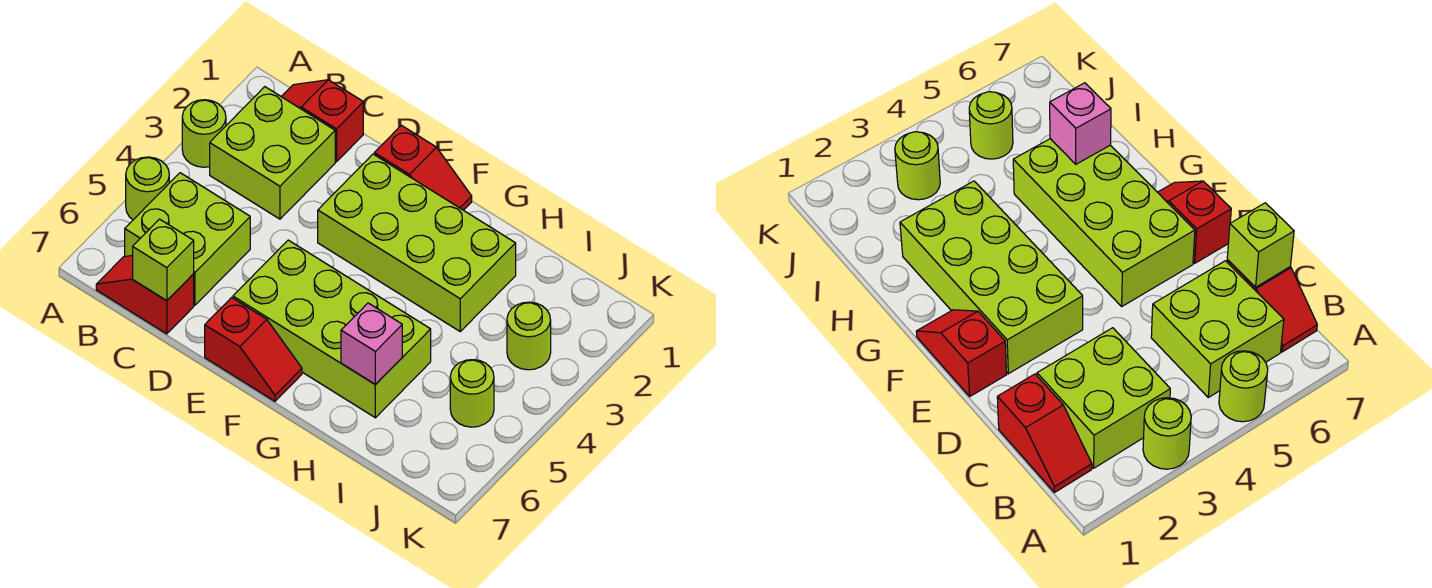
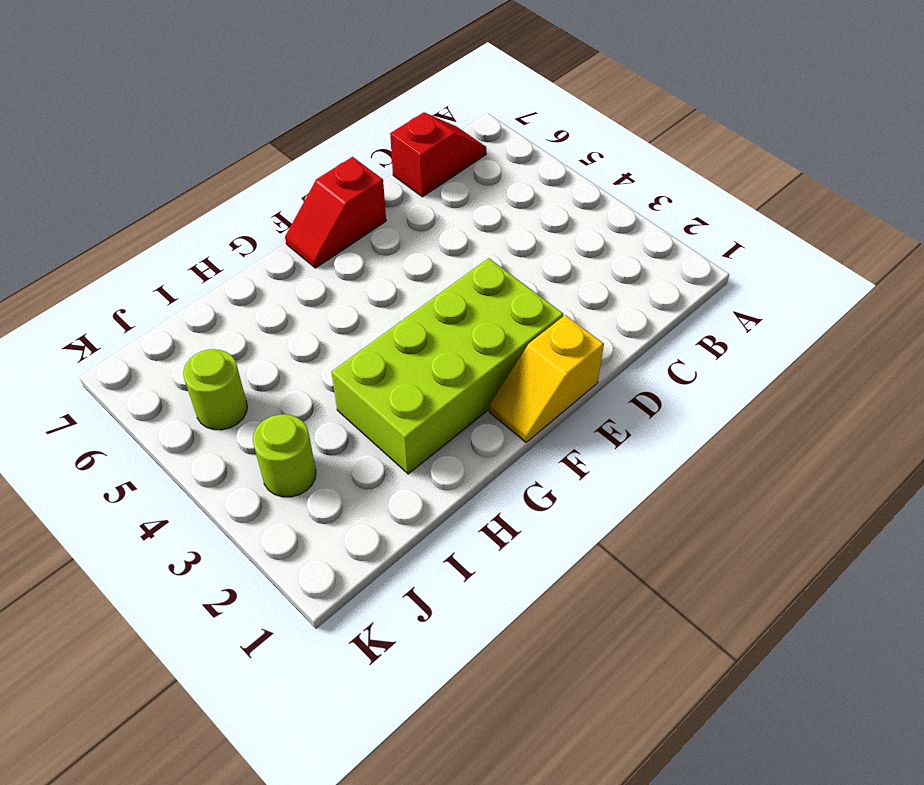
yellow slope E1:F1 level 1 top E -> red slope E1:F1 level 1 top E
none -> lime round brick A3 level 1
none -> lime round brick A5 level 1
none -> red slope B1:C1 level 1 top C

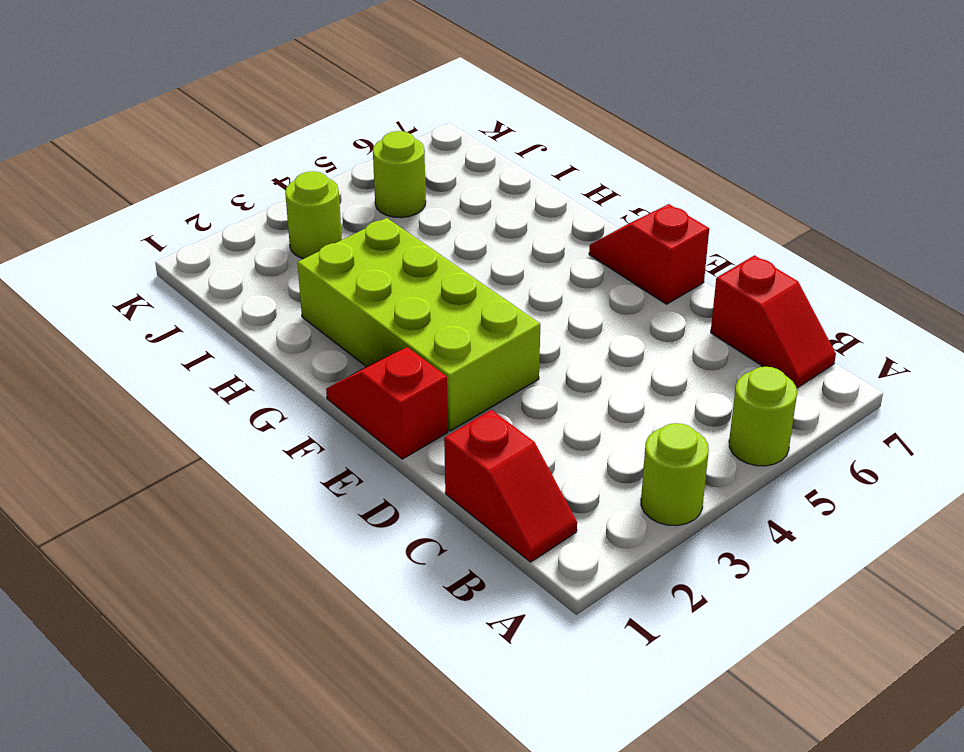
none -> lime brick B2:C3 level 1
none -> lime brick B5:C6 level 1
none -> lime brick E5:H6 level 1

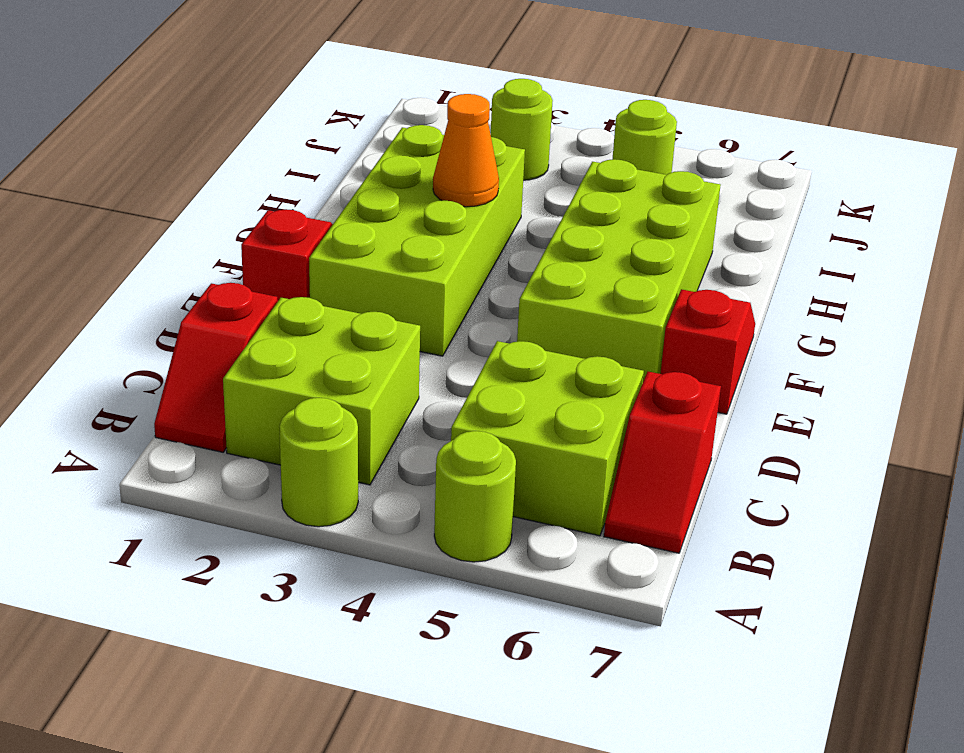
orange cone G3 level 2 -> none
none -> lime brick C7 level 2
none -> pink brick H6 level 2

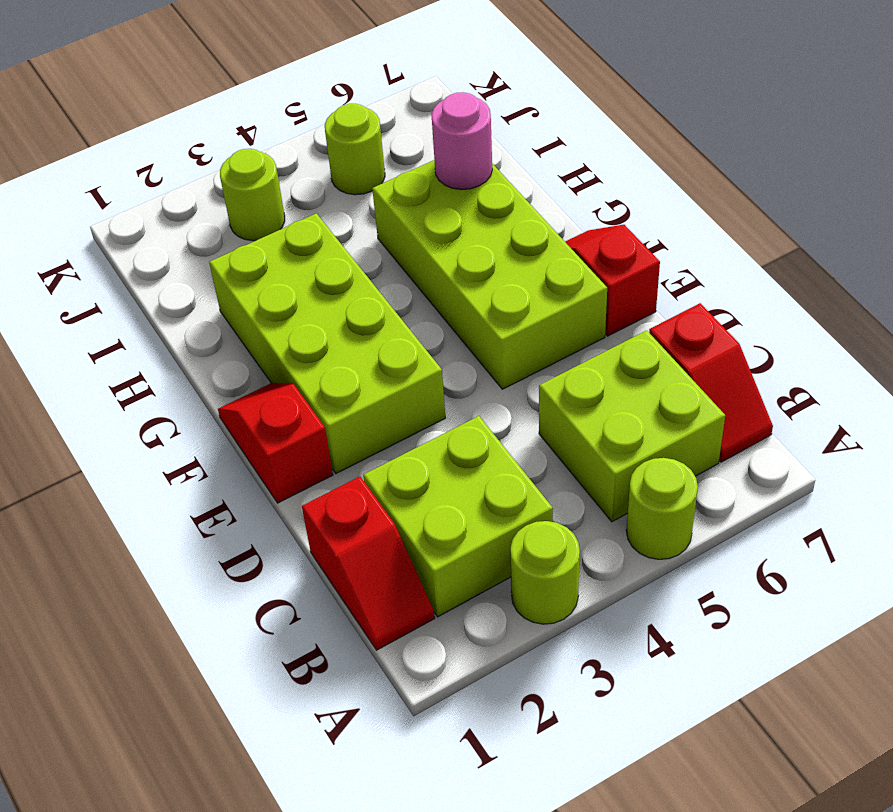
pink round brick H6 level 2 -> pink brick H6 level 2
none -> lime brick C7 level 2

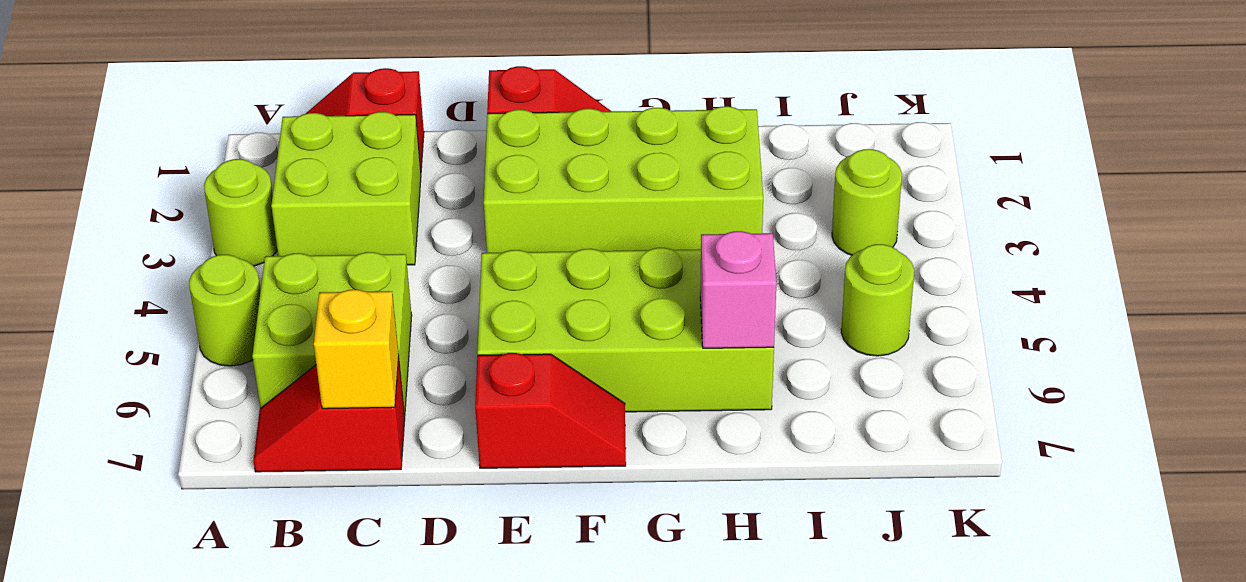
yellow brick C7 level 2 -> lime brick C7 level 2

